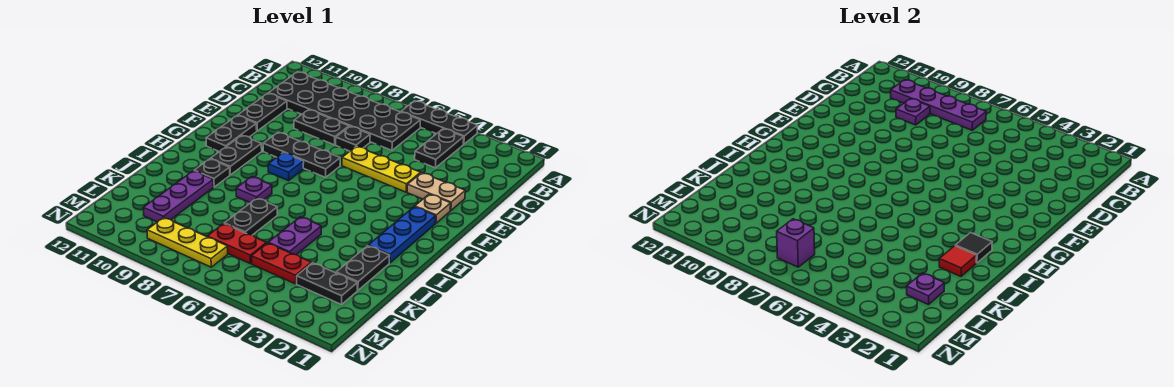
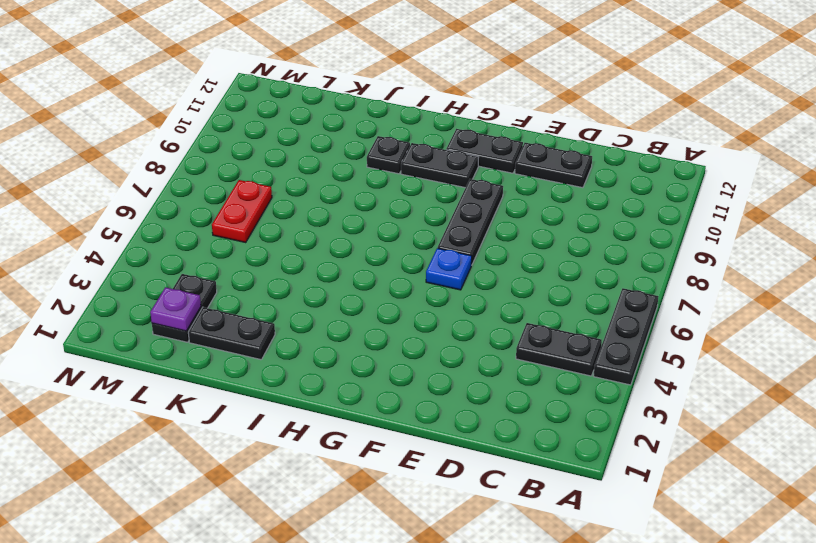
blue plate F6 level 1 -> blue plate G8 level 1
none -> black plate B6:C11 level 1
none -> black plate D7 level 1
none -> black plate D8:D9 level 1
none -> tan plate E2:E3 level 1

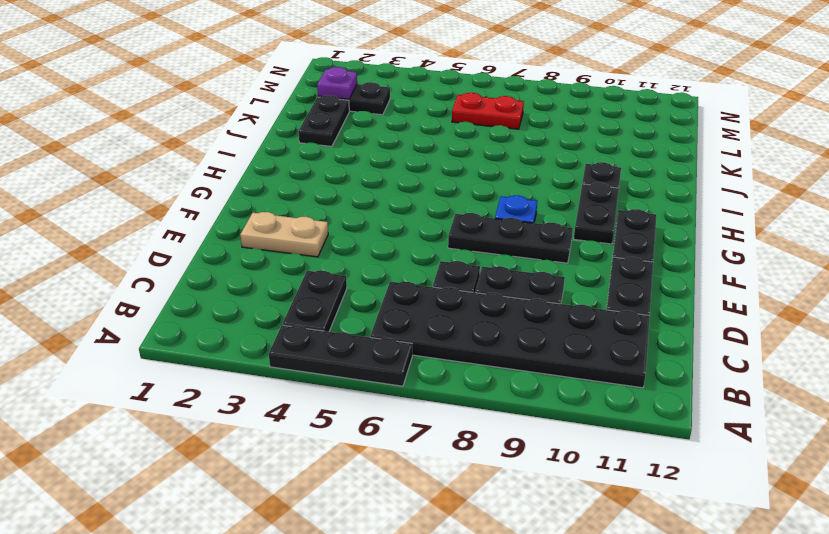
none -> yellow plate E4:E6 level 1
none -> tan plate F2 level 1
none -> blue plate G2:I2 level 1
none -> purple plate I8 level 1

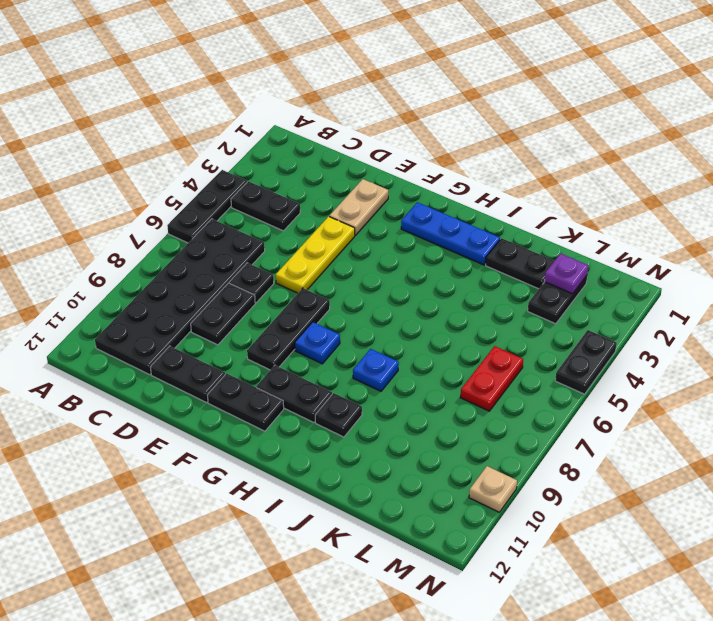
blue plate I8 level 1 -> purple plate I8 level 1
black plate N4:N5 level 1 -> black plate J7:K7 level 1
tan plate N10 level 1 -> tan plate F2 level 1
none -> purple plate J5:K5 level 1
none -> purple plate J10:L10 level 1
none -> red plate L4:L5 level 1
none -> yellow plate M7:M9 level 1

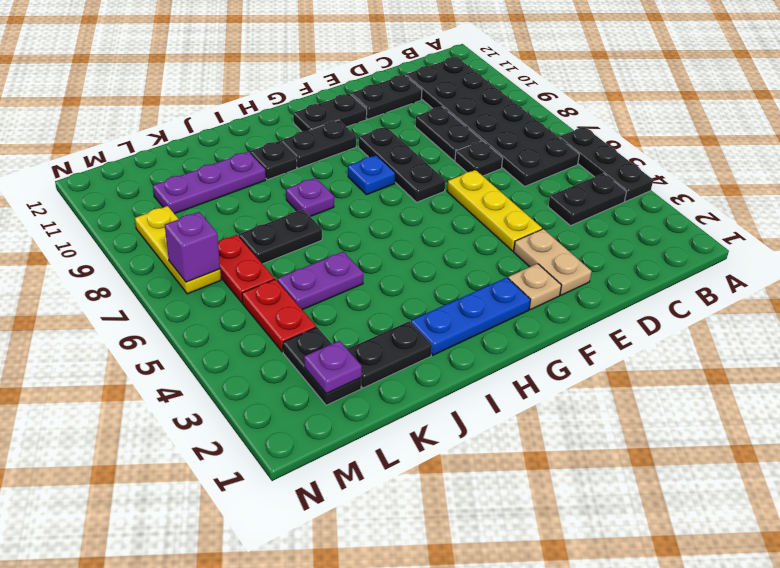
none -> purple plate B7:B10 level 2
none -> purple plate C9 level 2
none -> black tile I2 level 2
none -> red tile J2 level 2

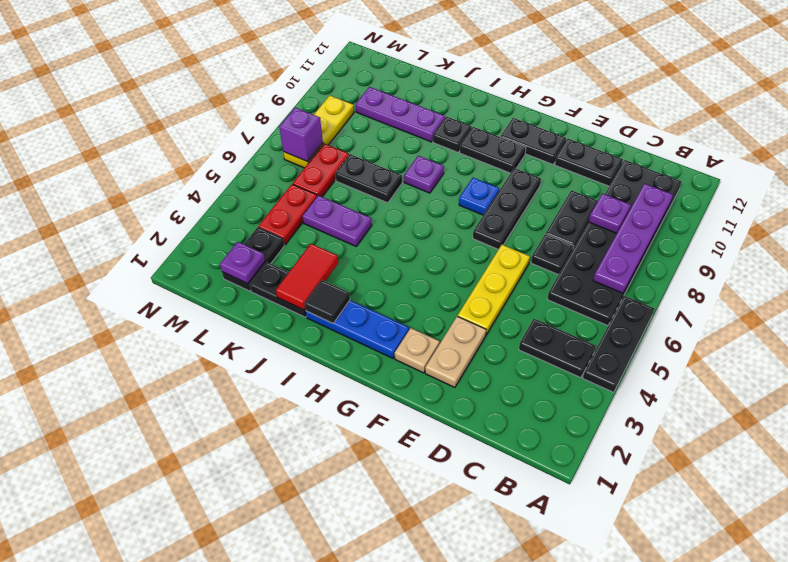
red tile J2:J3 level 2 -> red tile J2 level 2

